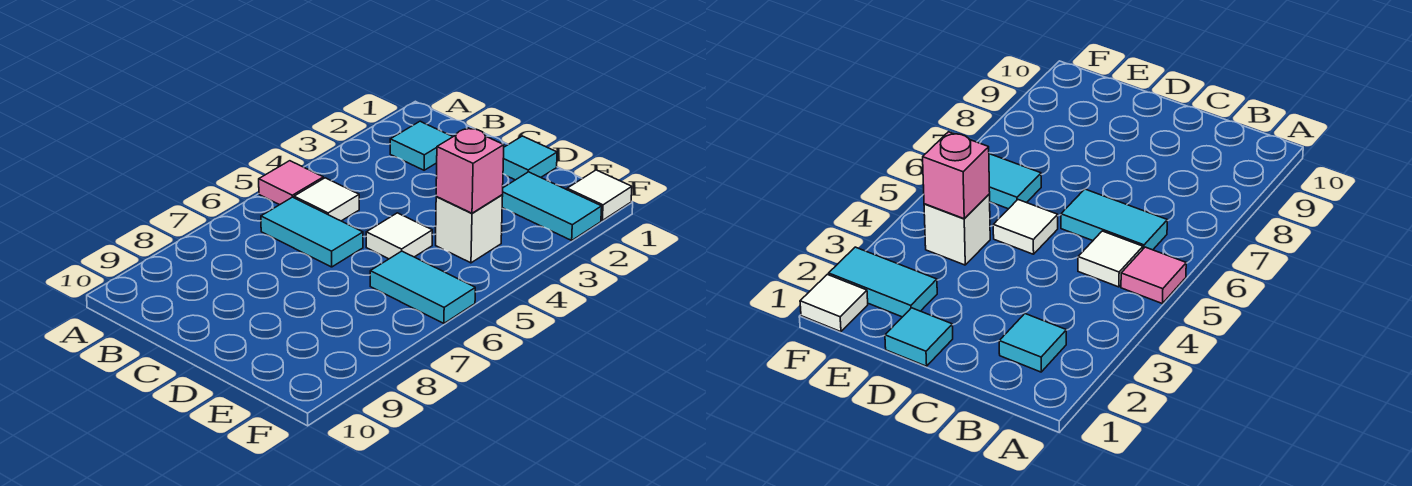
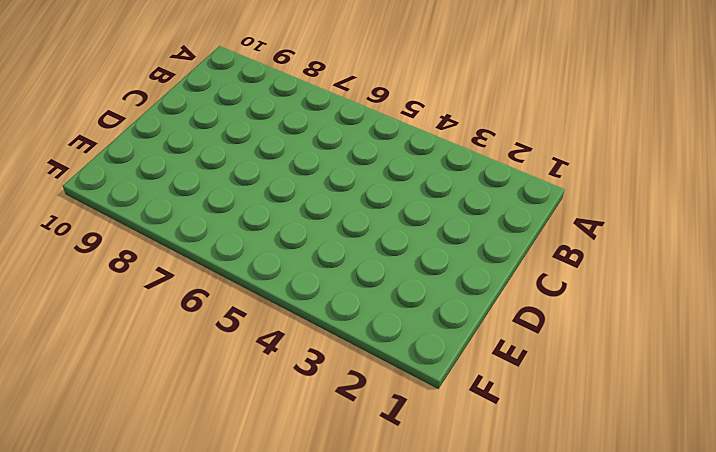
none -> pink tile A5 level 1
none -> cyan tile B2 level 1

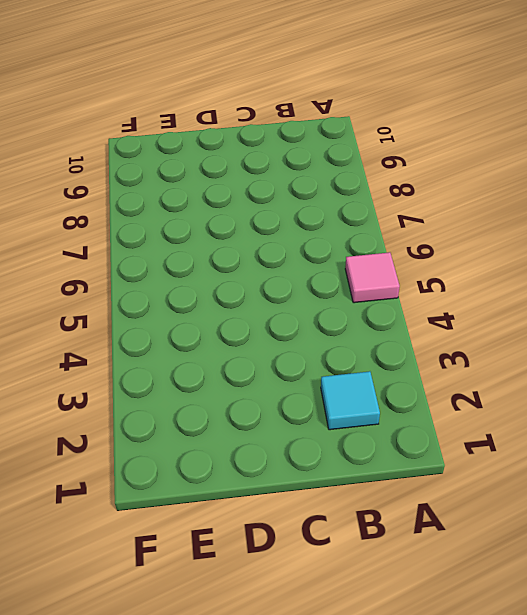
none -> white tile B5 level 1
none -> cyan tile B6:C6 level 1

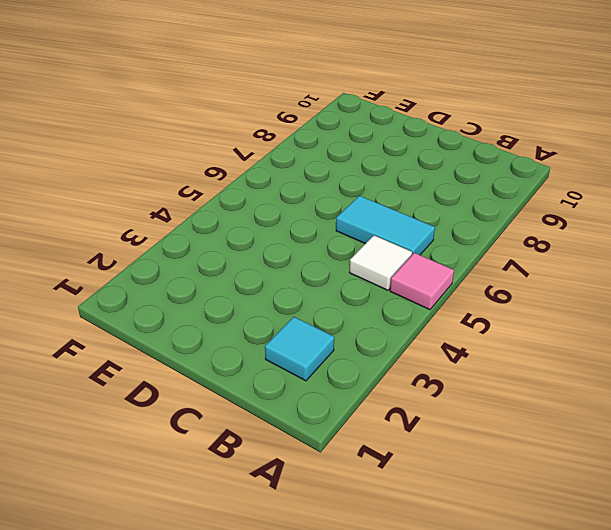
none -> cyan tile D1 level 1
none -> white tile D5 level 1

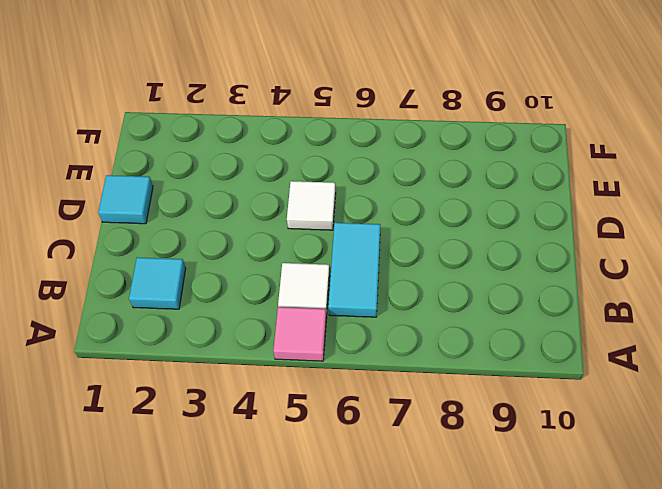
none -> cyan tile E2:F2 level 1
none -> white brick E4 level 1

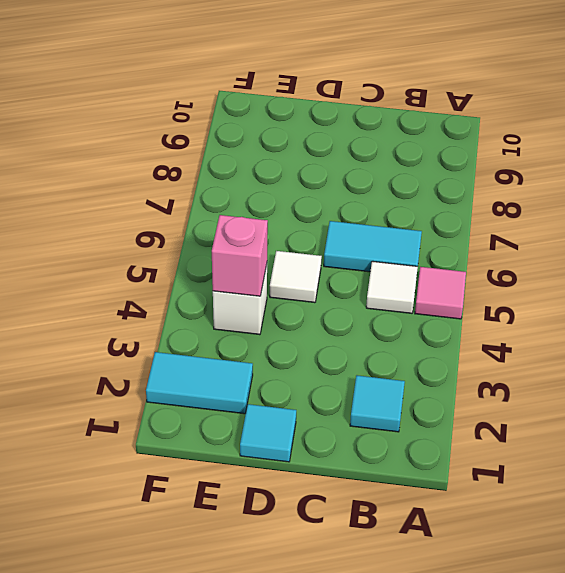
none -> cyan tile E6:F6 level 1
none -> white tile F1 level 1

